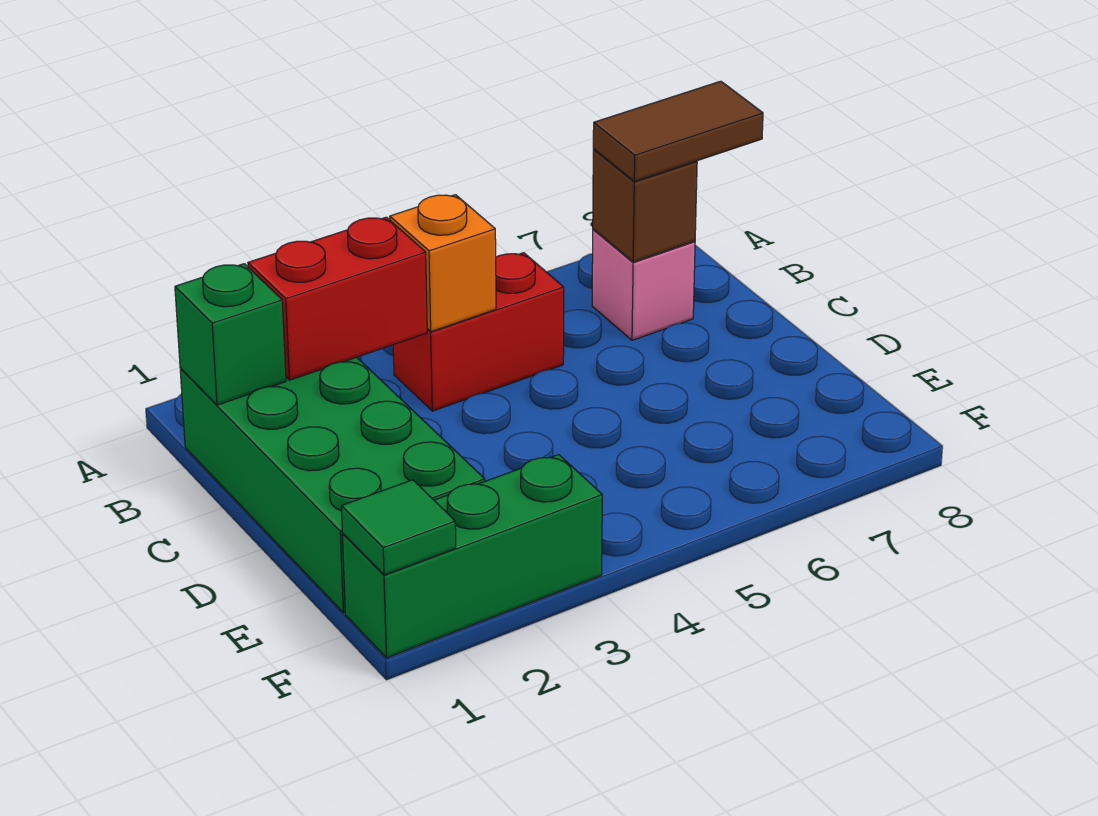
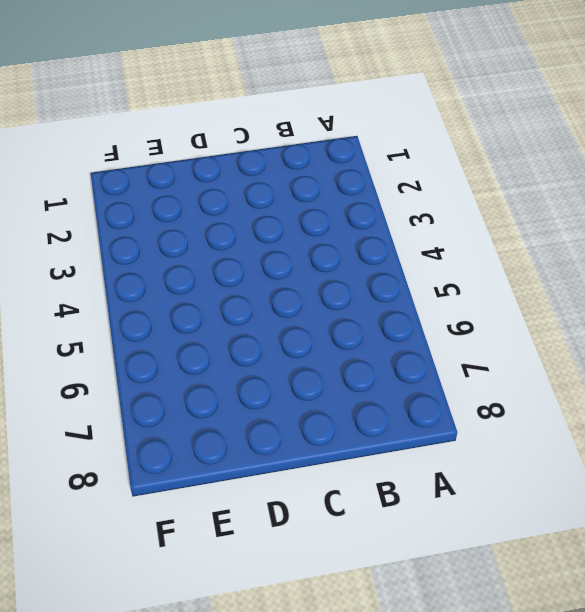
none -> green brick B1:E2 level 1
none -> red brick B4:B5 level 1

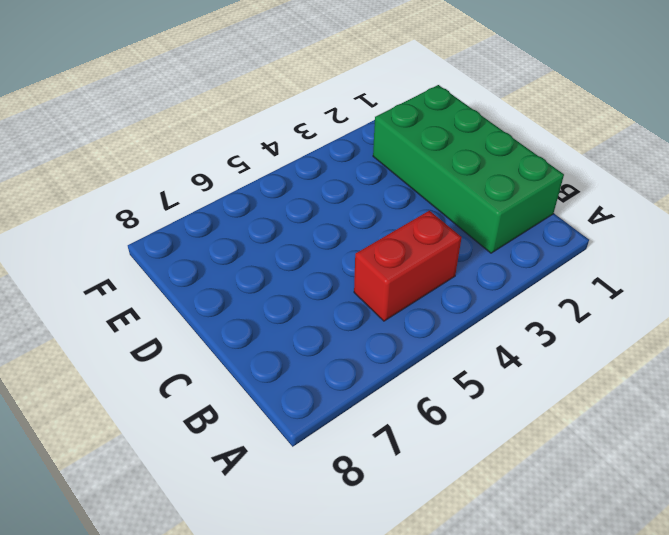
none -> pink brick B7 level 1
none -> green brick F1:F3 level 1

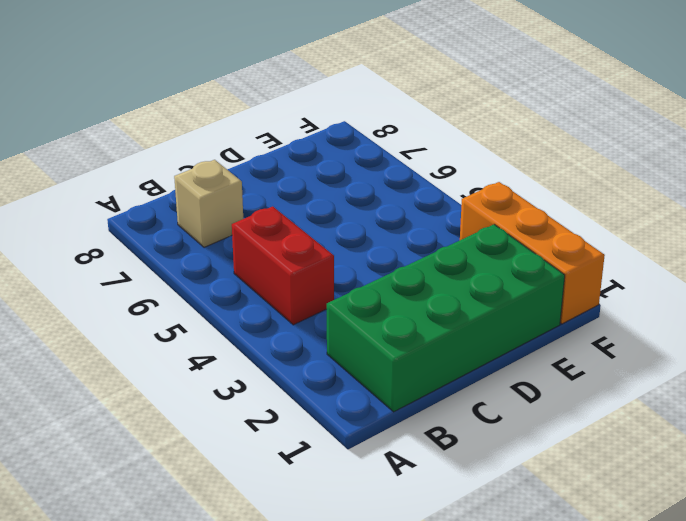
tan brick B7 level 1 -> pink brick B7 level 1
orange brick F1:F3 level 1 -> green brick F1:F3 level 1
none -> green brick B1 level 2
none -> red brick B2:B3 level 2

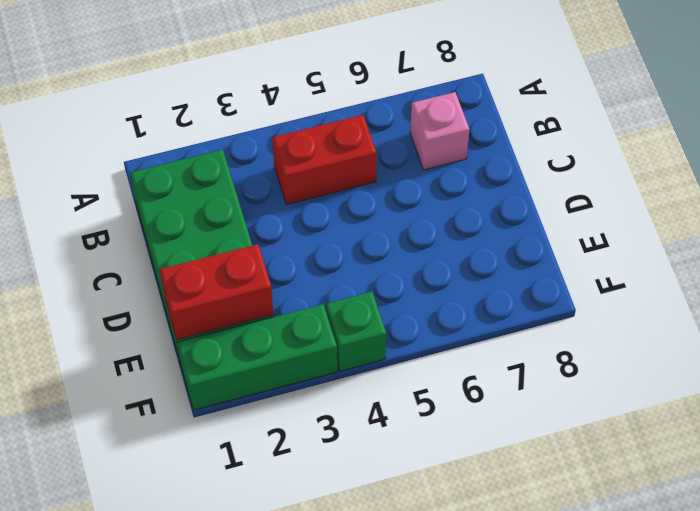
red brick E1:E2 level 2 -> red brick B2:B3 level 2
green brick F4 level 1 -> green brick B1 level 2
none -> orange brick B4 level 2
none -> brown brick B7 level 2

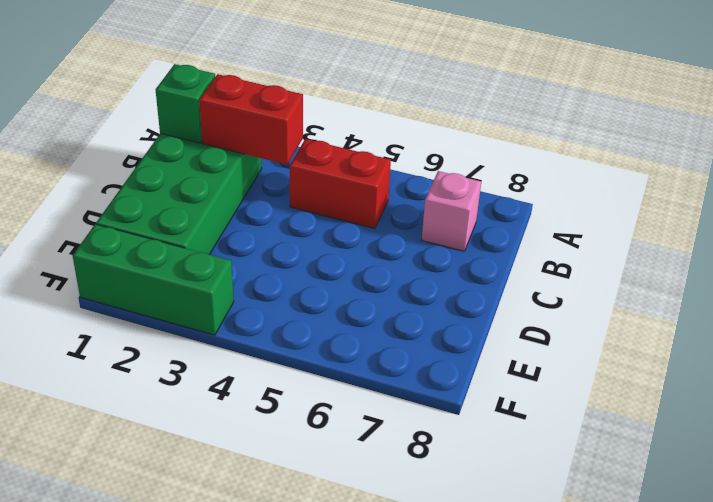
none -> orange brick B4 level 2
none -> brown brick B7 level 2

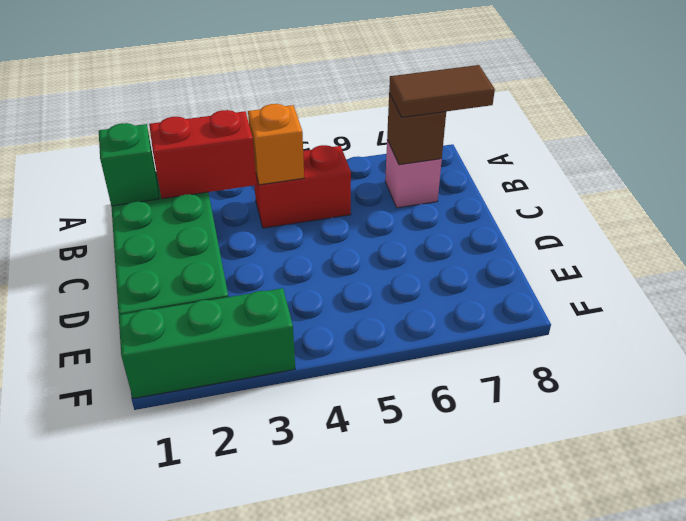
none -> green tile F1 level 2

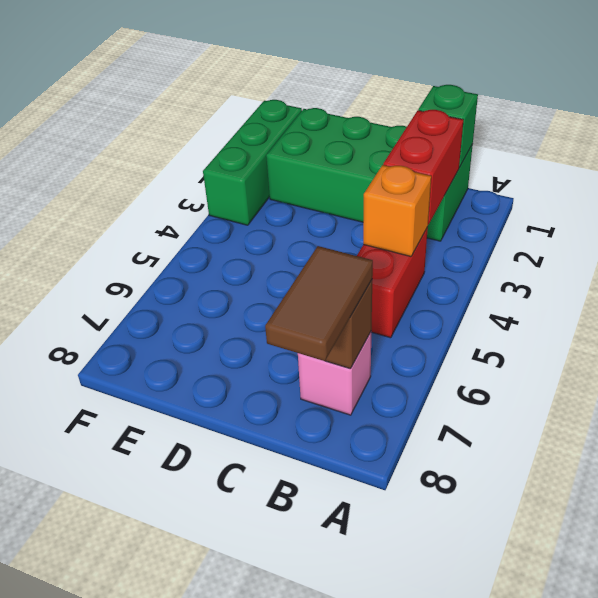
none -> green tile F1 level 2

